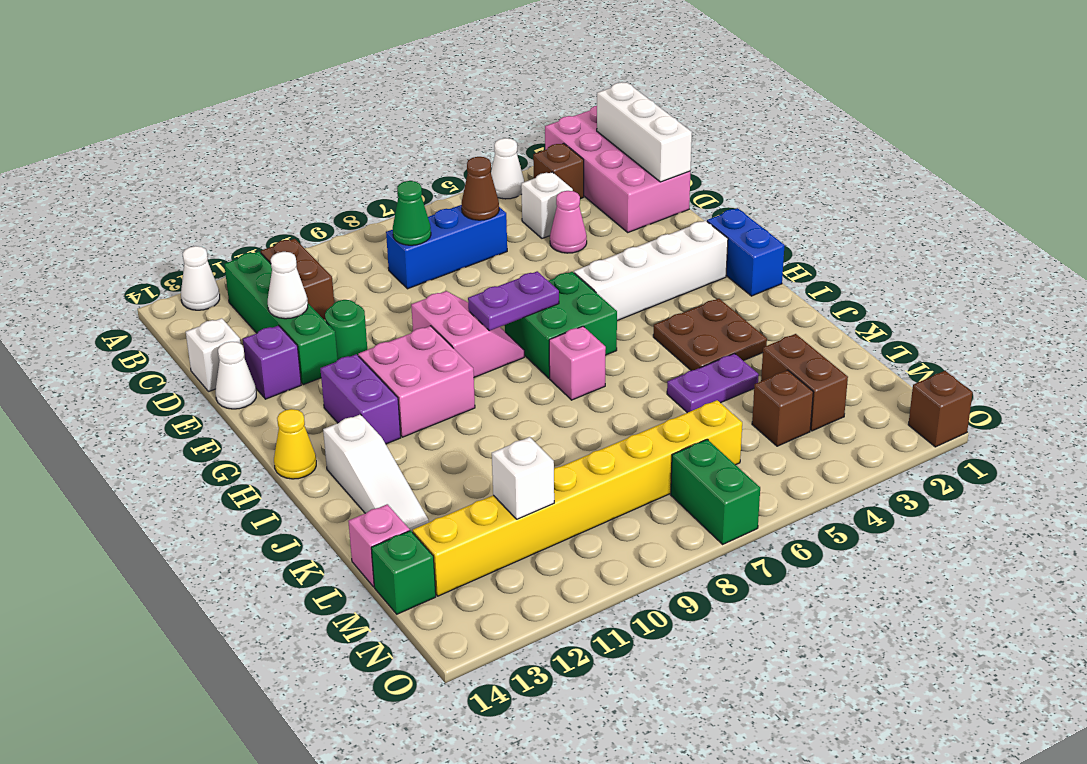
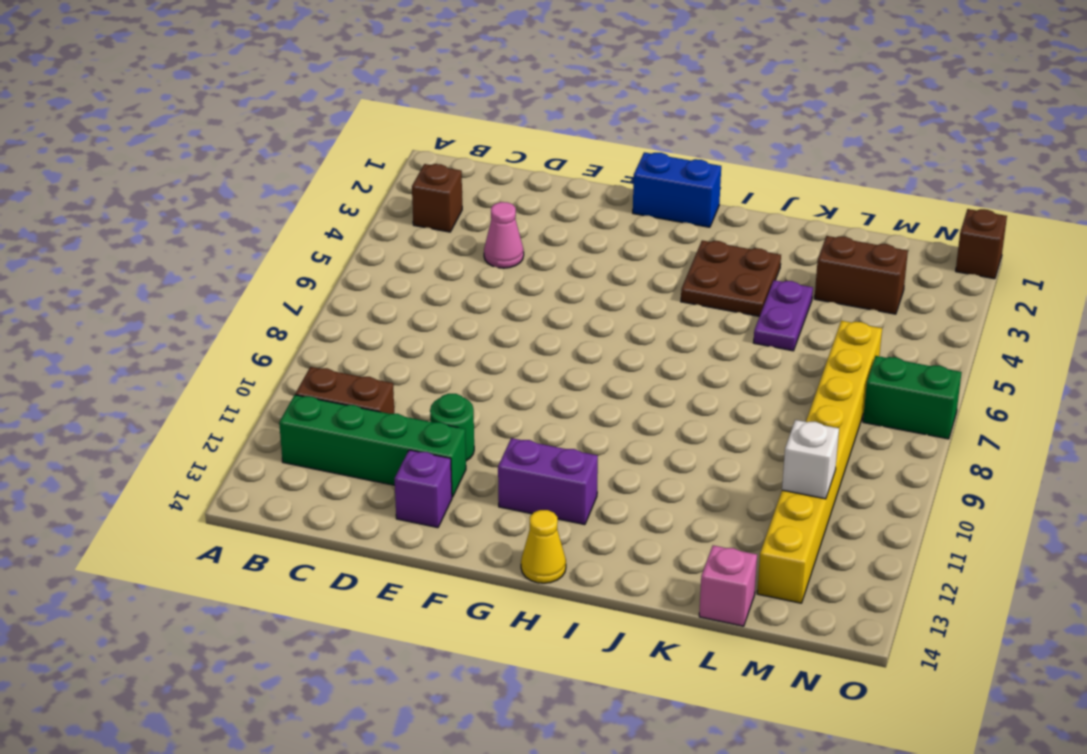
none -> pink brick A1:D2 level 1
none -> white cone A4 level 1
none -> white cone A13 level 1
none -> white brick C4 level 1

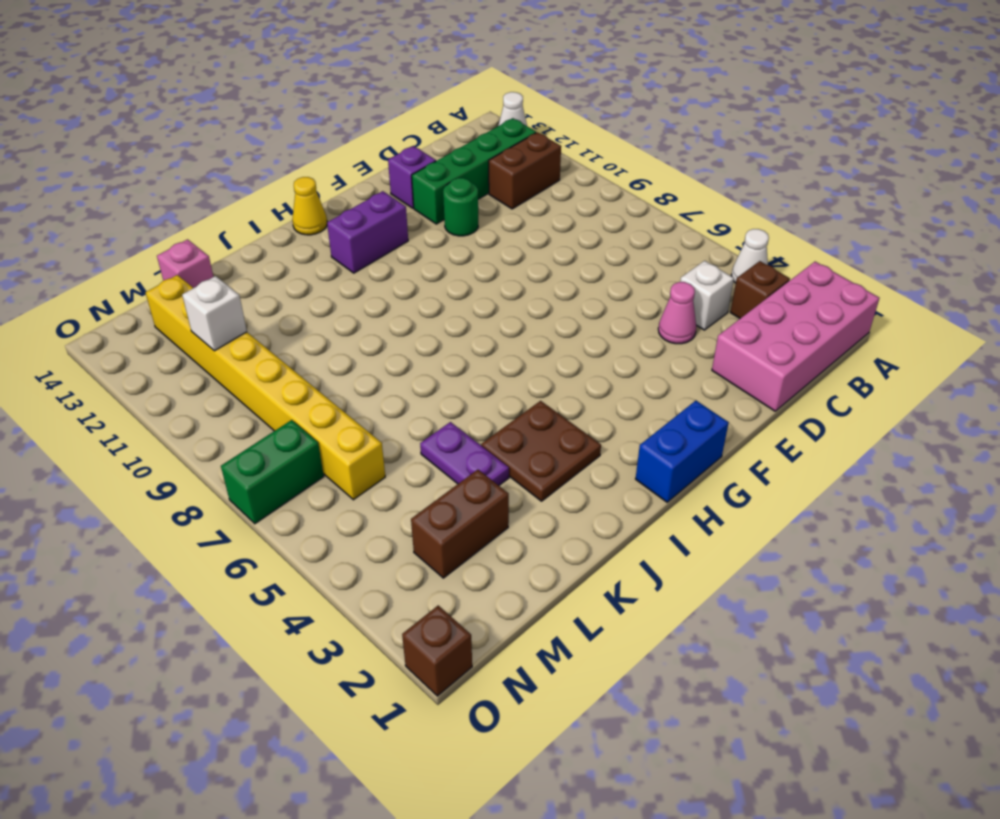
none -> blue brick C6:C8 level 1
none -> white brick D14 level 1
none -> white cone E14 level 1
none -> pink slope F8:G9 level 1 top 9

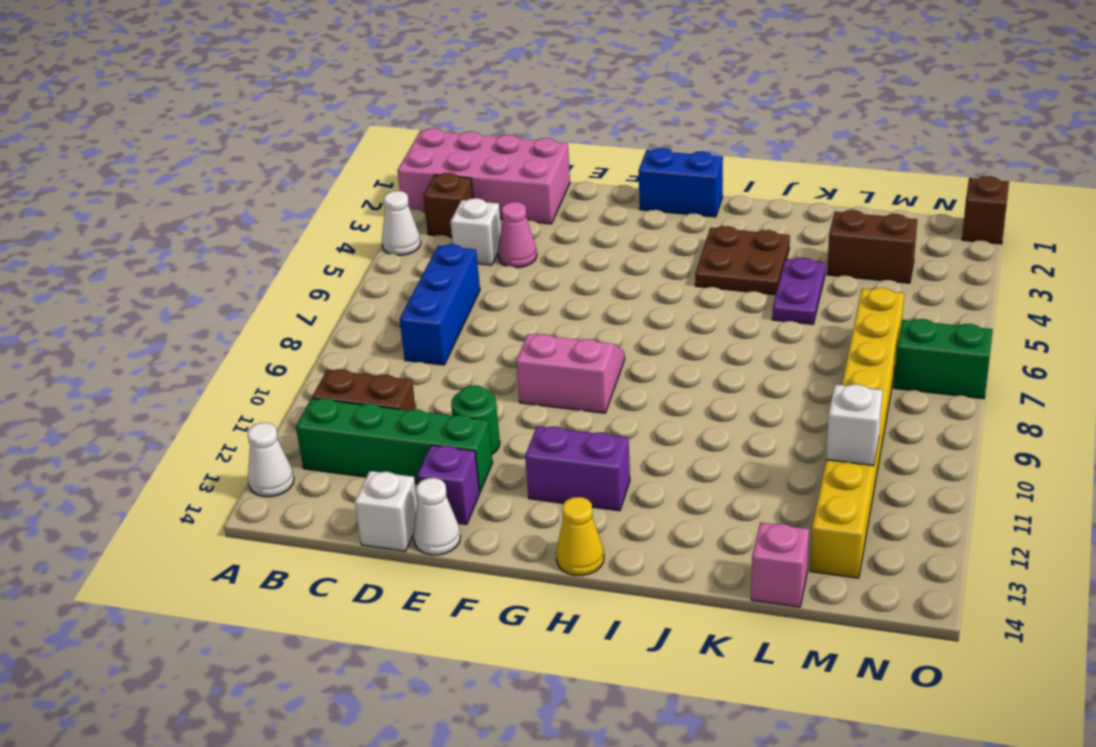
none -> white brick G2:G5 level 1
none -> green brick G6:H7 level 1
none -> pink brick G10:H11 level 1
none -> pink brick I7 level 1

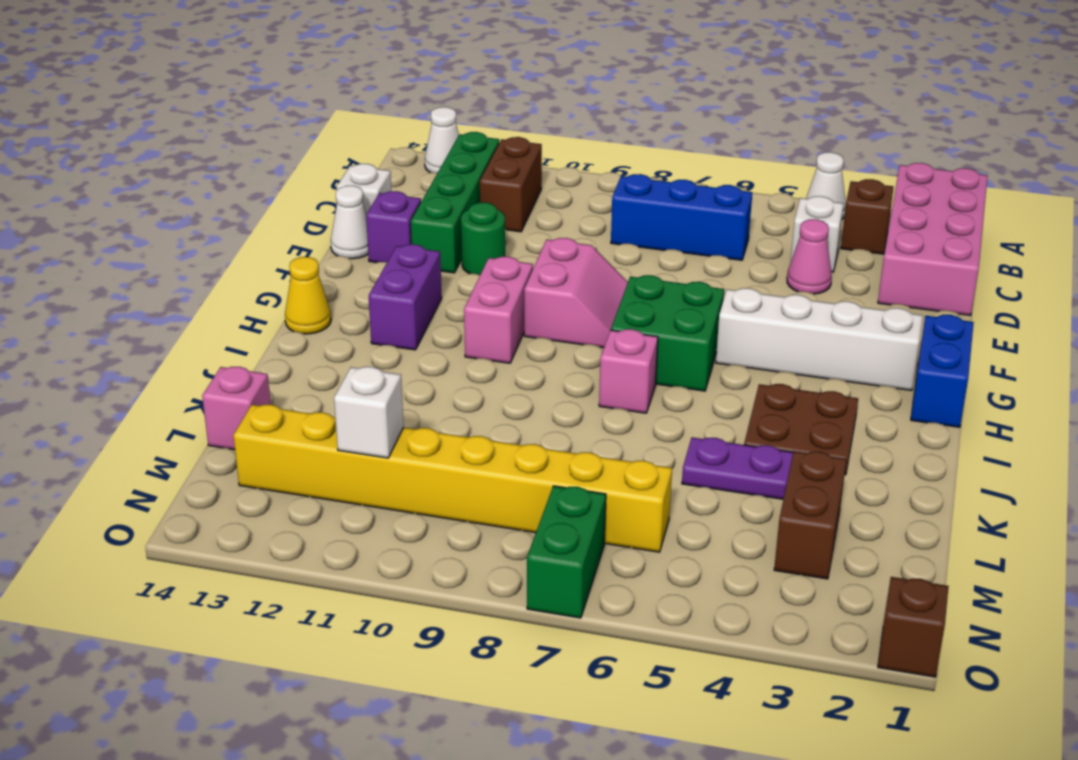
pink brick G10:H10 level 1 -> pink brick G10:H11 level 1
none -> white slope I13:K13 level 1 top I
none -> brown brick M4 level 1
none -> green brick M14 level 1
none -> white brick B1:D1 level 2

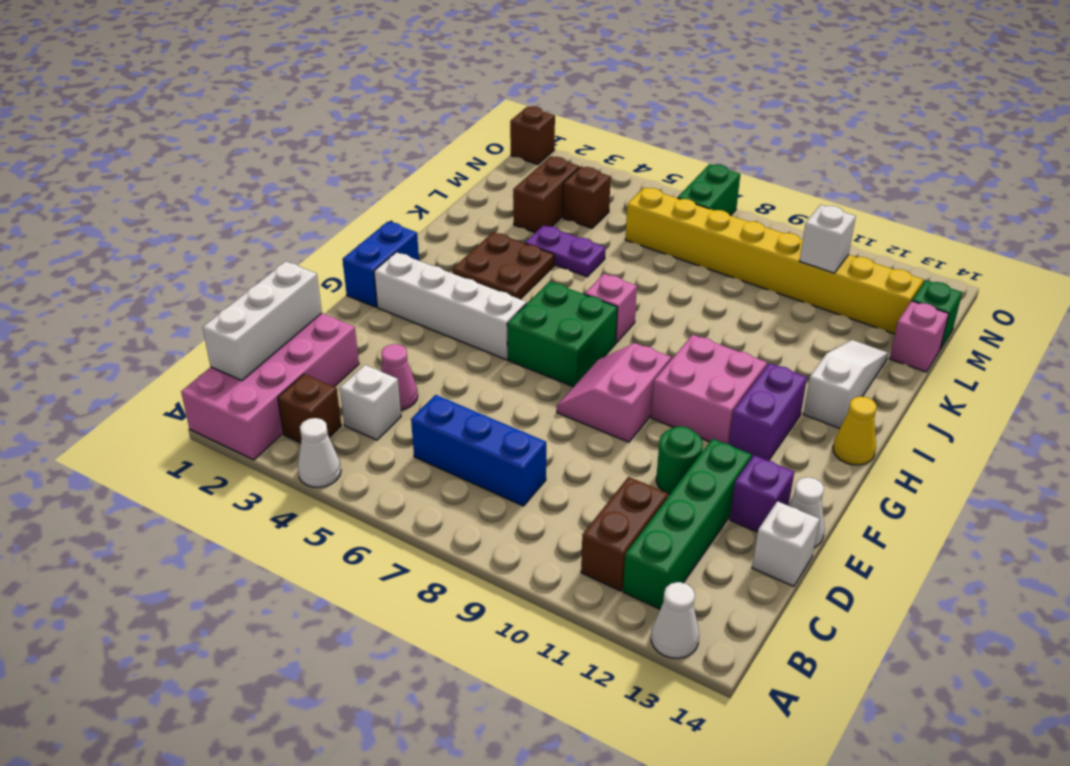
none -> brown cone C6 level 2
none -> green cone C8 level 2
none -> white cone D12 level 2
none -> purple plate G7:G8 level 2

